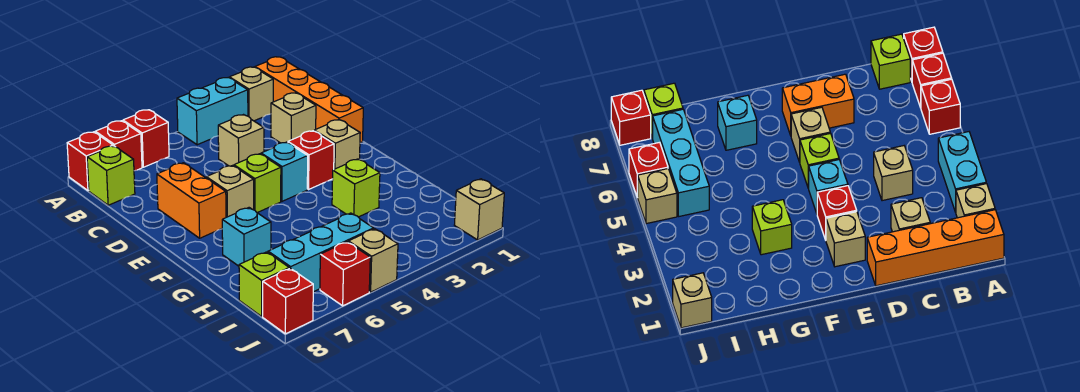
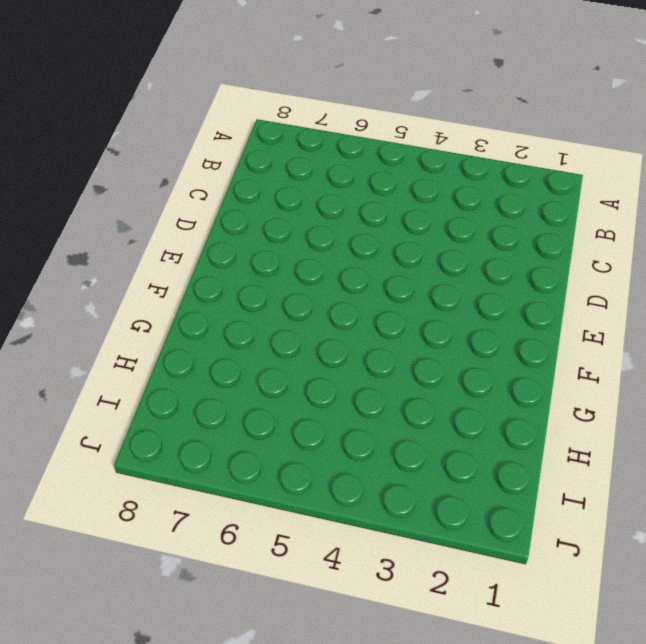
none -> orange brick A1:D1 level 1
none -> tan brick A2 level 1
none -> cyan brick A3:A4 level 1

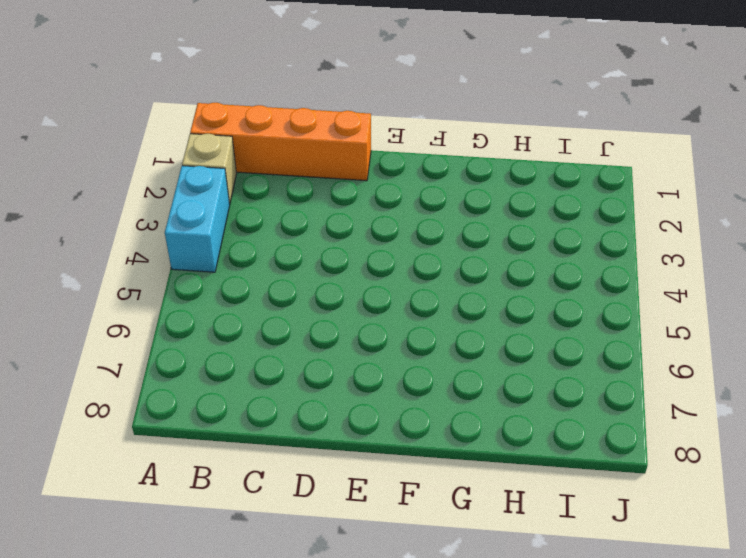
none -> red brick A6 level 1
none -> red brick A7 level 1
none -> red brick A8 level 1

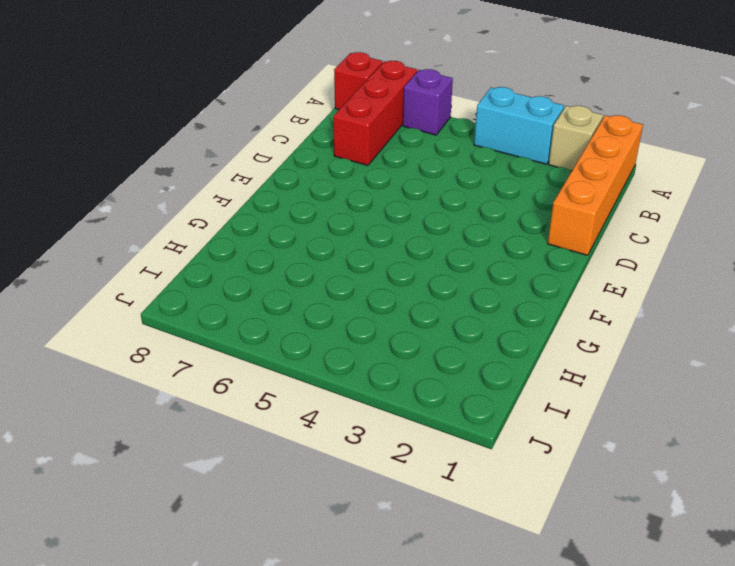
purple brick A6 level 1 -> red brick A6 level 1
red brick A7:C7 level 1 -> red brick A7 level 1
none -> lime brick B8 level 1
none -> tan brick C2 level 1
none -> tan brick C4 level 1

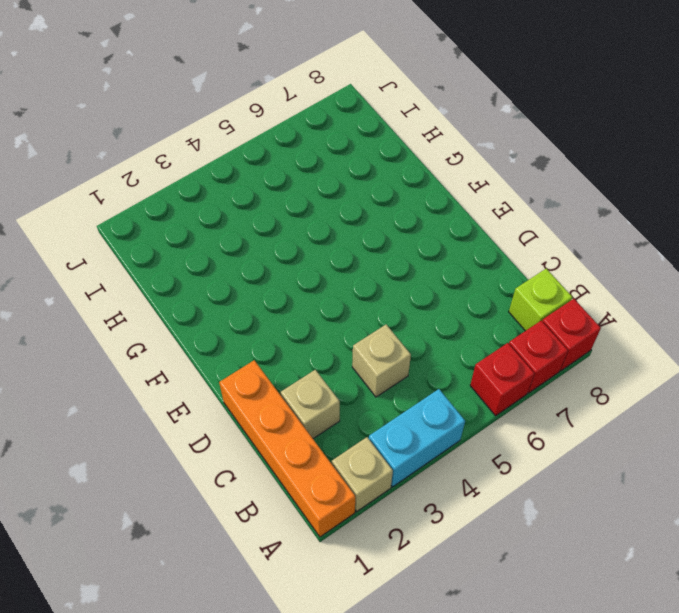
none -> orange brick D7:E7 level 1
none -> tan brick E2 level 1
none -> red brick E3 level 1

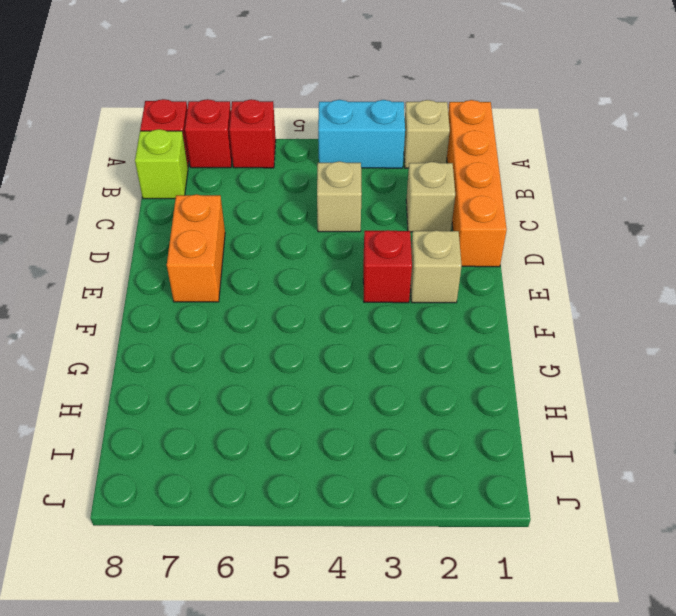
none -> cyan brick E4 level 1
none -> lime brick E5 level 1
none -> tan brick E6 level 1

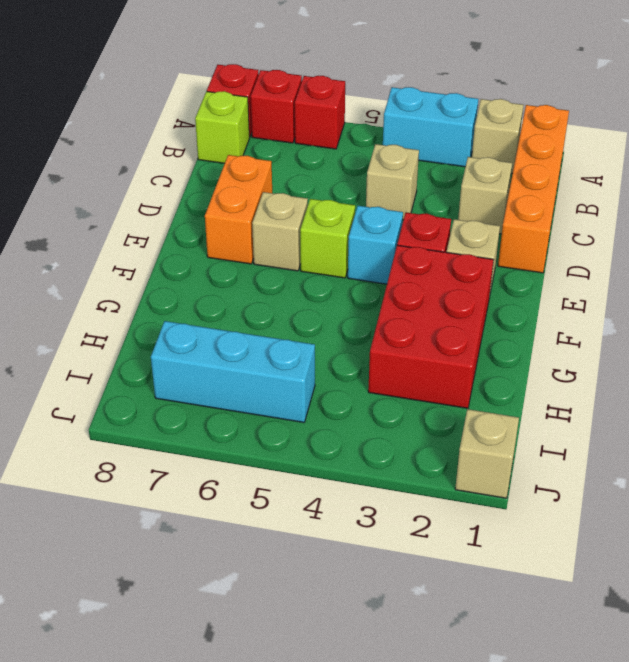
red brick F2:H3 level 1 -> lime brick G3 level 1
none -> cyan brick G7 level 1
none -> lime brick I8 level 1
none -> tan brick J5 level 1

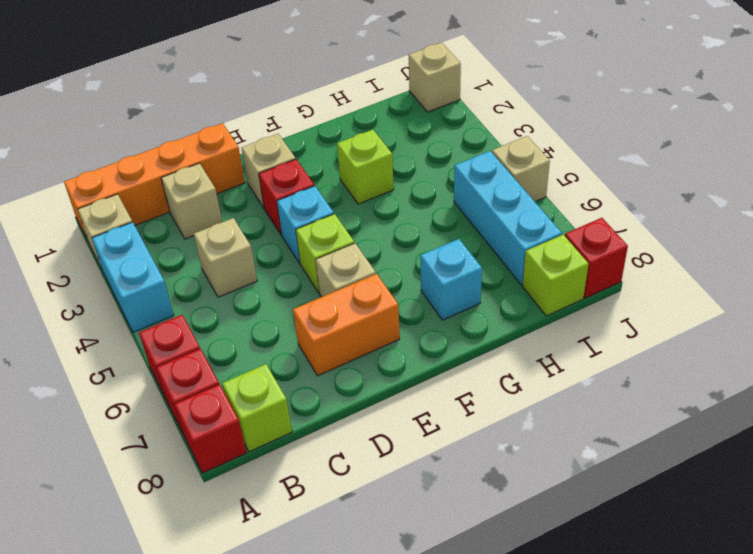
none -> red brick J6 level 1

